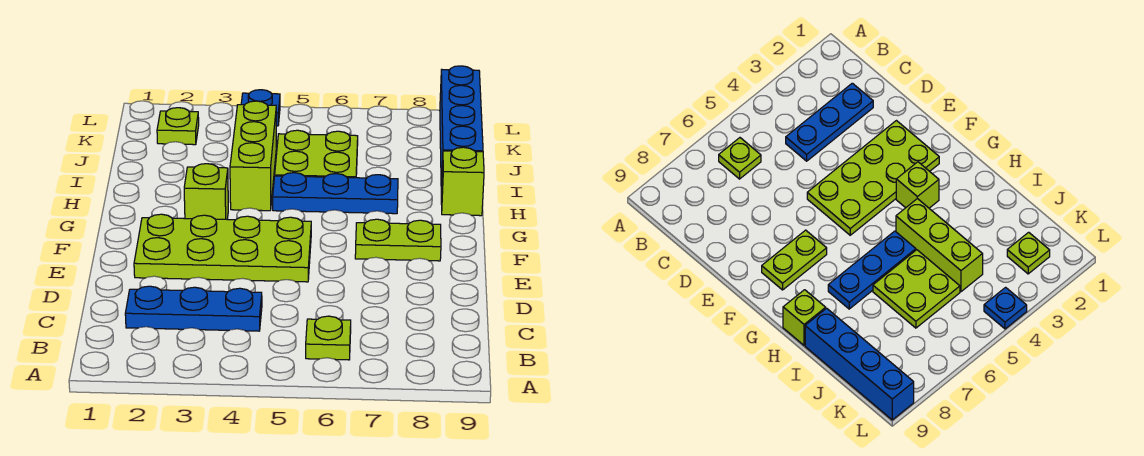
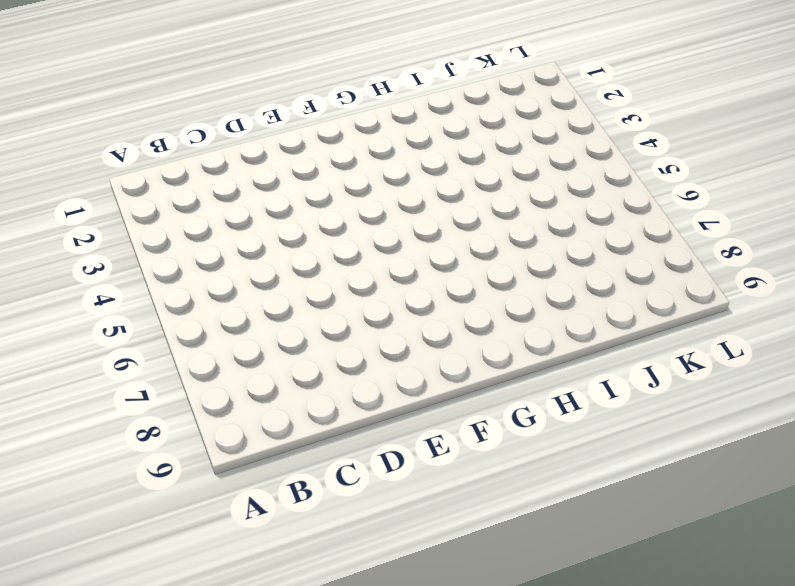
none -> lime plate B6 level 1
none -> blue plate C2:C4 level 1
none -> lime plate E2:F5 level 1

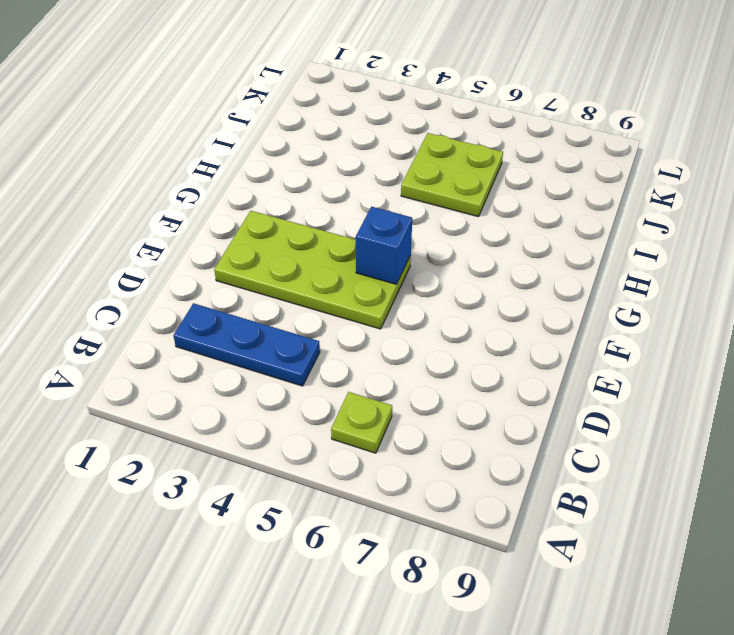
blue brick F5 level 2 -> none
none -> lime plate F7:F8 level 1
none -> lime brick G3 level 1
none -> lime brick H4:J4 level 1

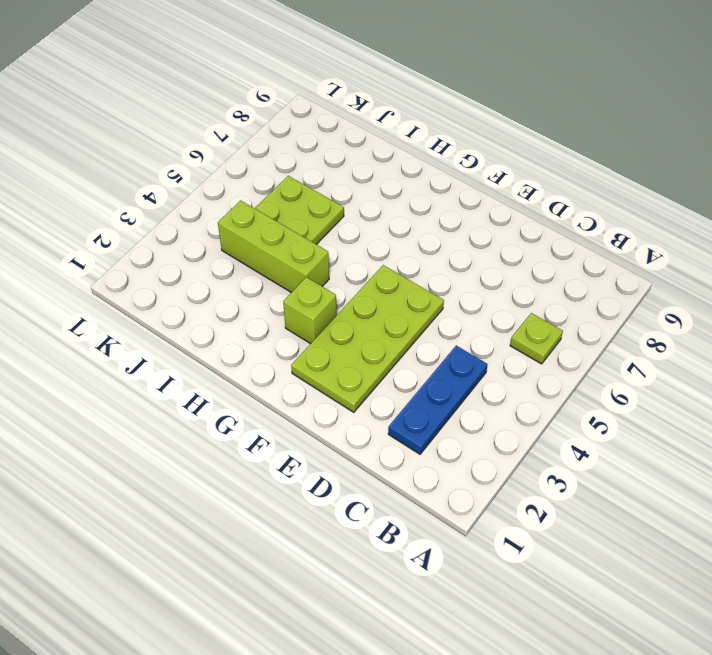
none -> lime plate F7:F8 level 1
none -> blue plate H5:H7 level 1
none -> lime brick H9 level 1

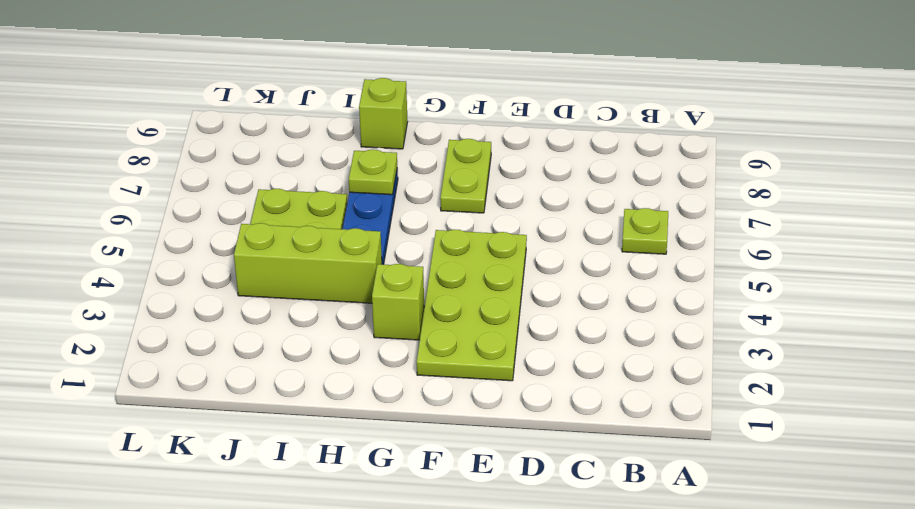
lime plate H7 level 2 -> lime plate K2 level 1
none -> blue plate C2:C4 level 1
none -> blue brick I9:L9 level 1
none -> blue plate L4 level 1

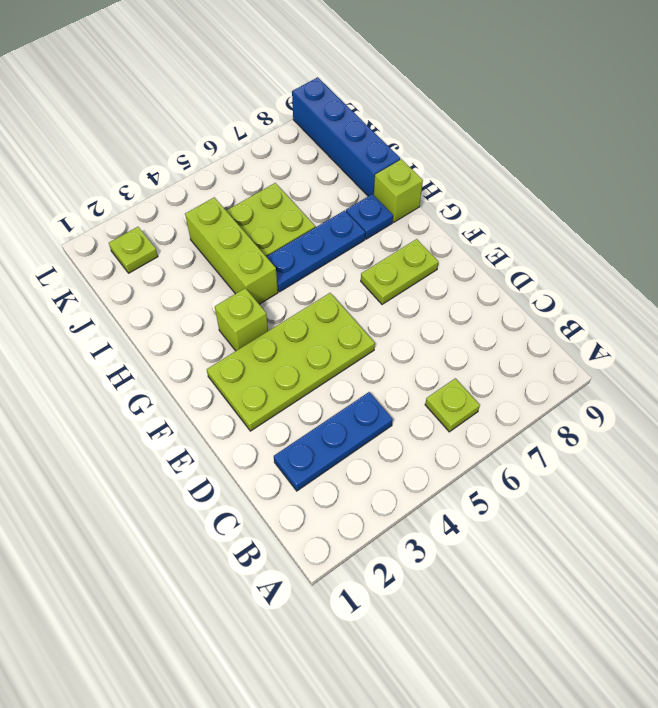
blue plate H8 level 1 -> blue plate L4 level 1

